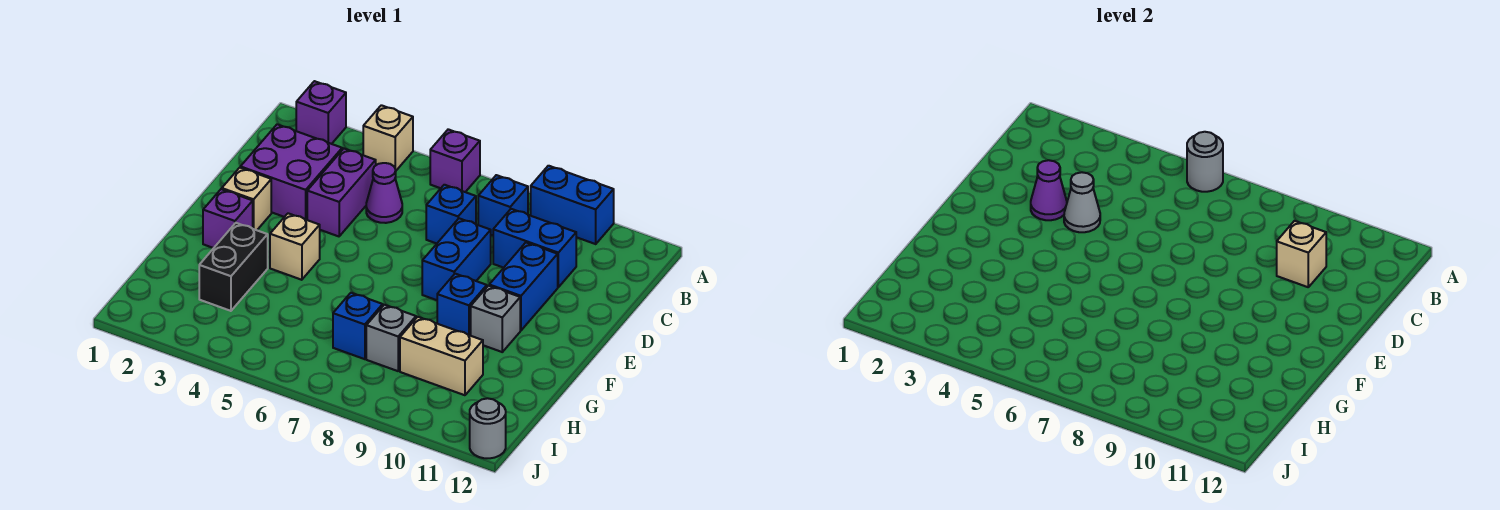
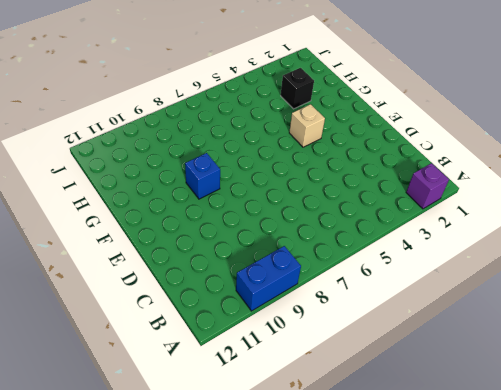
black brick H3 level 1 -> black brick G3:H3 level 1
none -> tan brick A4 level 1
none -> purple brick A6 level 1
none -> blue brick B8 level 1

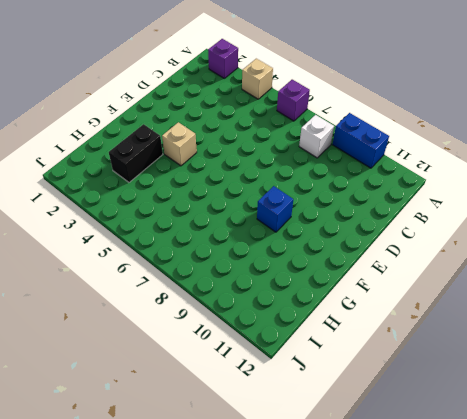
white brick B8 level 1 -> blue brick B8 level 1
none -> purple brick C2:D3 level 1
none -> purple brick C4:D4 level 1
none -> purple cone C5 level 1

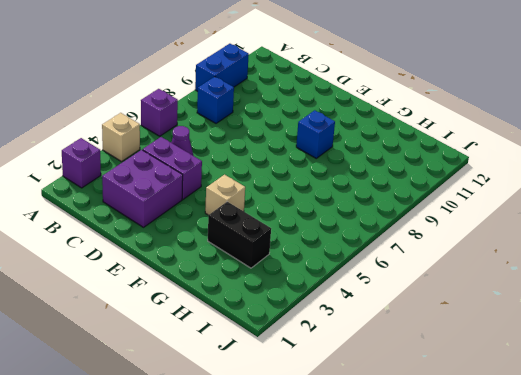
none -> blue brick C7 level 1
none -> blue brick C9:C10 level 1
none -> blue brick D8:E8 level 1

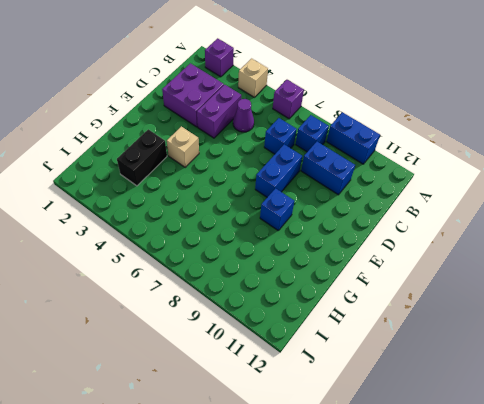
none -> blue brick D10:E10 level 1
none -> tan brick E2 level 1
none -> purple brick F2 level 1

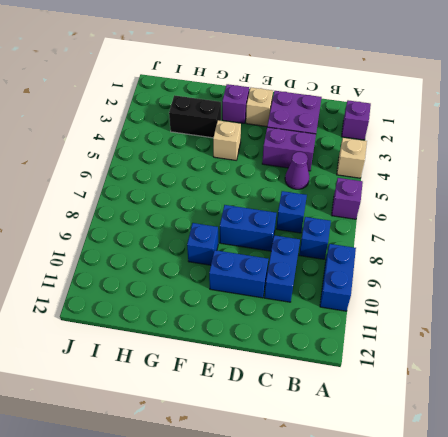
none -> grey brick F10 level 1
none -> blue brick H7 level 1
none -> grey brick H8 level 1

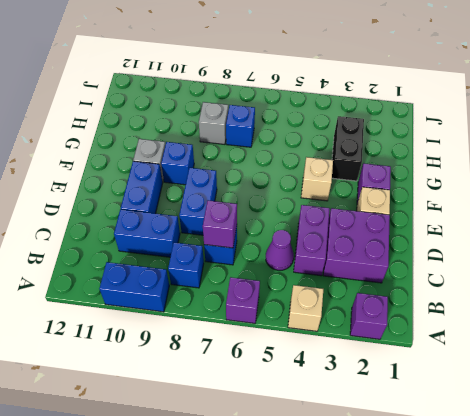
purple brick C7 level 2 -> none
none -> tan brick H9:H10 level 1
none -> grey round brick J12 level 1
none -> grey round brick A6 level 2

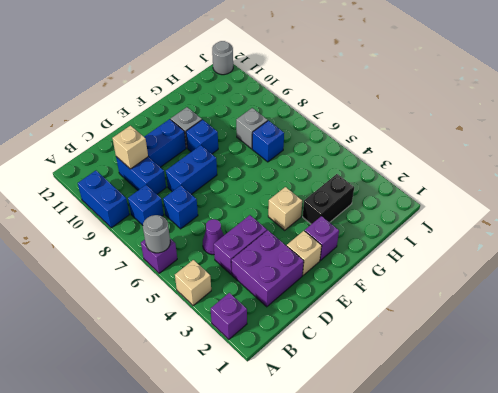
none -> tan brick H9:H10 level 1
none -> purple cone D3 level 2
none -> grey cone D4 level 2

